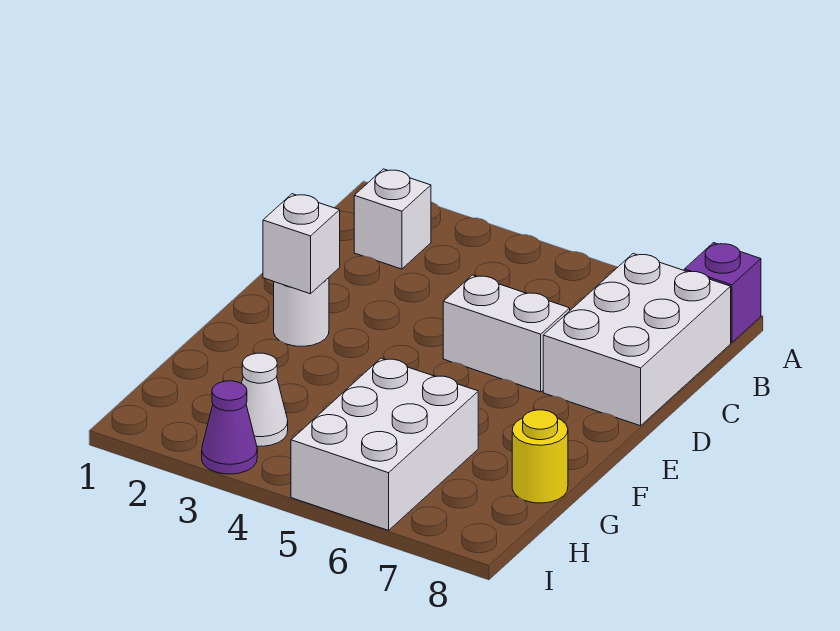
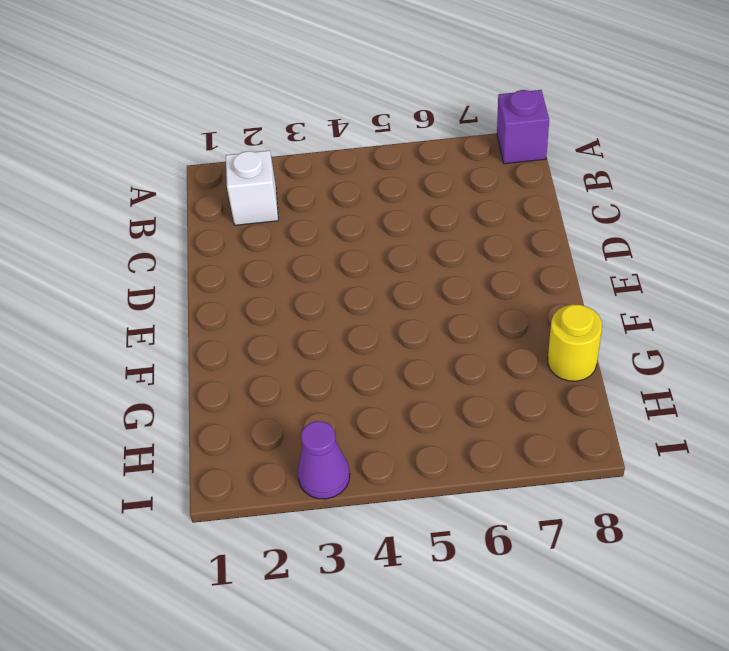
none -> white brick B7:D8 level 1
none -> white brick D5:D6 level 1

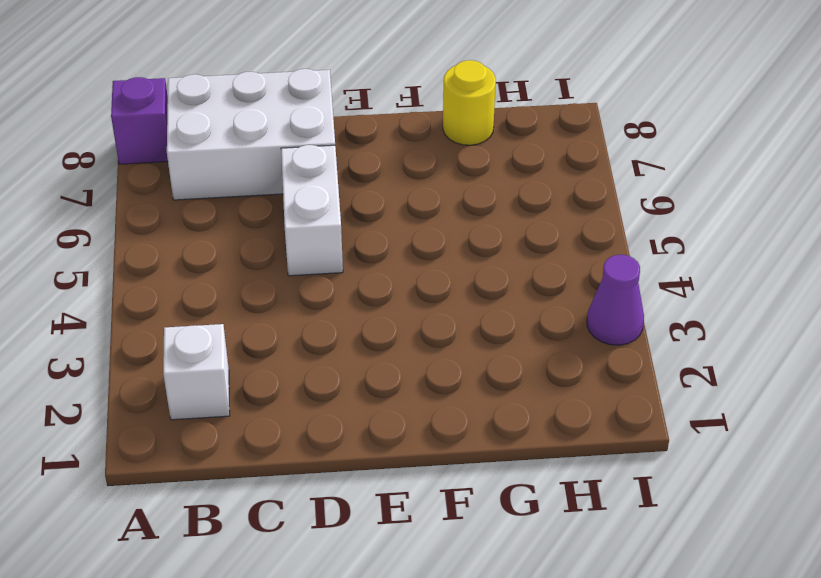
none -> white round brick E2 level 1
none -> white brick G5:I6 level 1

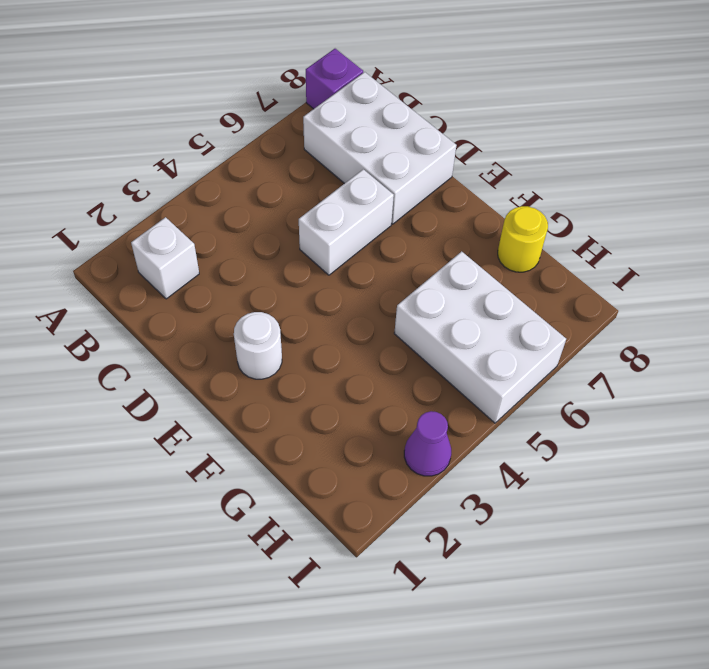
none -> white cone H3 level 1
none -> white brick E2 level 2

